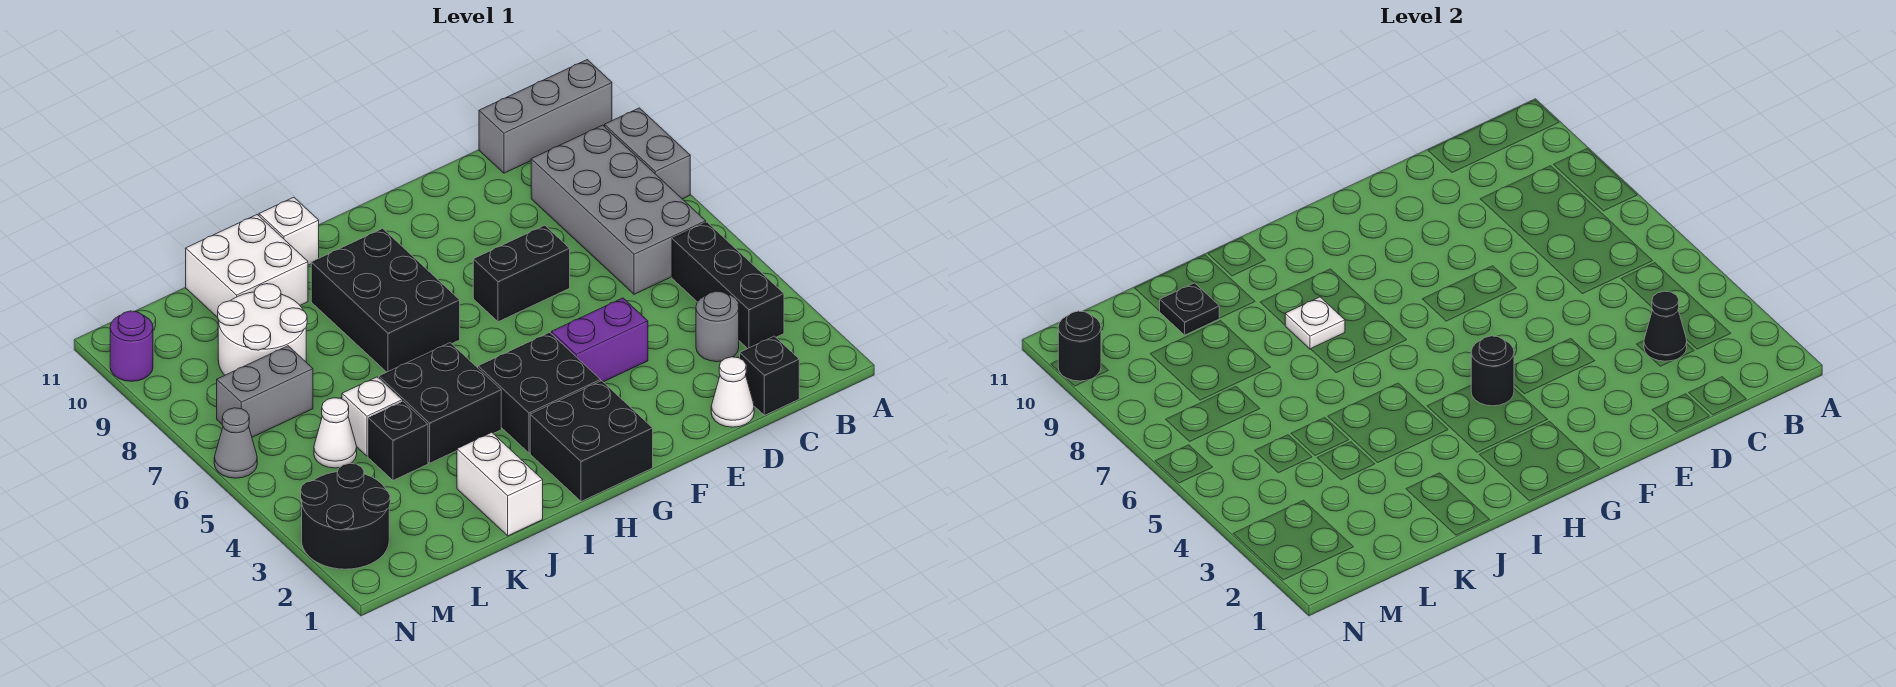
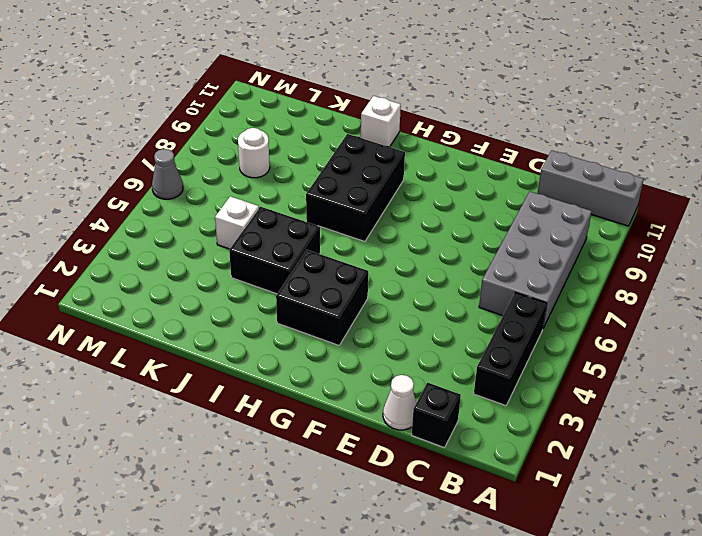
white round brick L8 level 1 -> white round brick K8:L9 level 1
none -> grey brick A8:A9 level 1
none -> grey round brick C3 level 1
none -> purple brick E4:F4 level 1

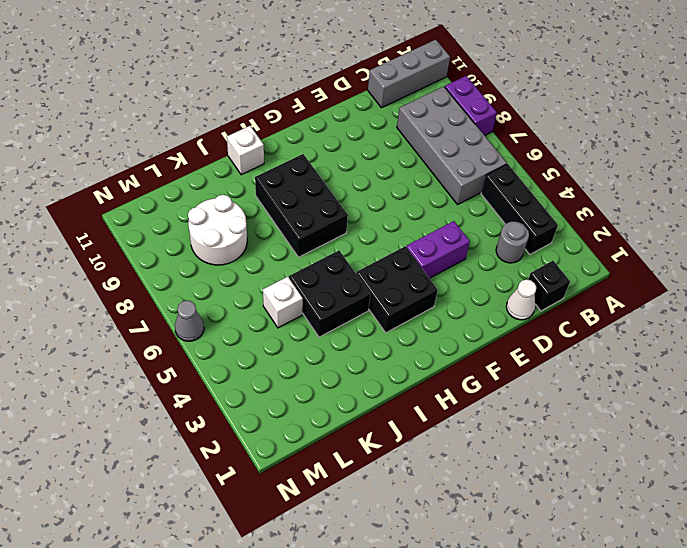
purple brick A8:A9 level 1 -> grey brick A8:A9 level 1
none -> black brick E7:F7 level 1
none -> black brick G1:H2 level 1
none -> white brick J1:J2 level 1

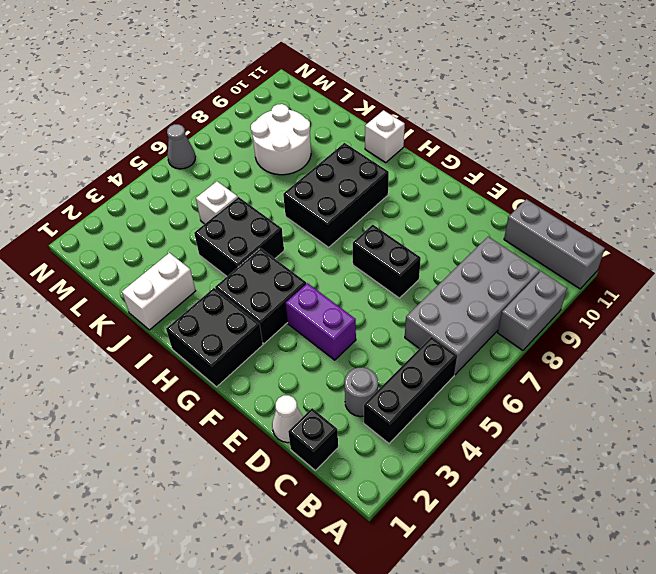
none -> white brick J10:K11 level 1
none -> black brick K4 level 1
none -> white cone L5 level 1

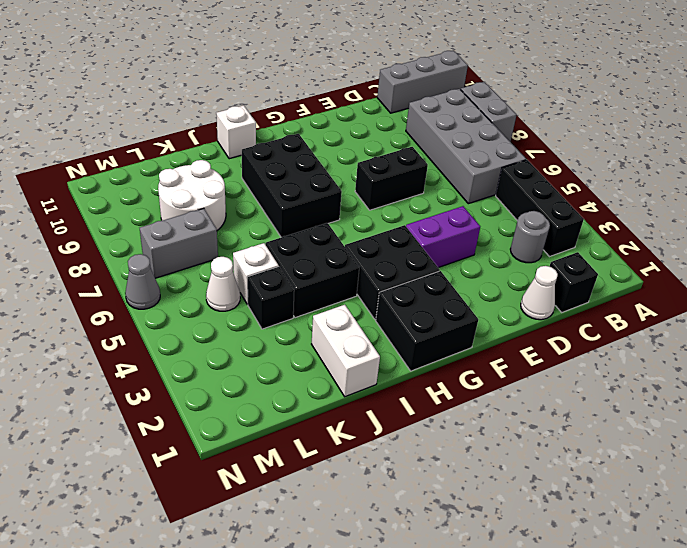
none -> white brick J10:K11 level 1
none -> black round brick M2:N3 level 1
none -> purple round brick N10 level 1

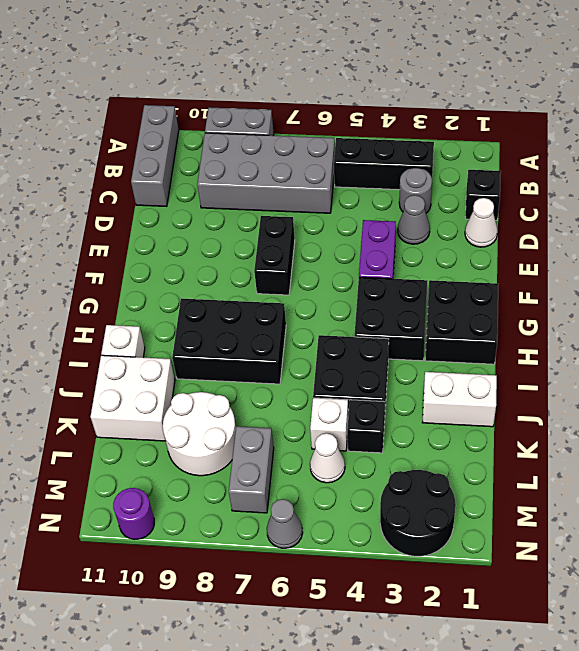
grey cone D3 level 1 -> none
none -> black cone C3 level 2
none -> black round brick G4 level 2
none -> white plate I8 level 2

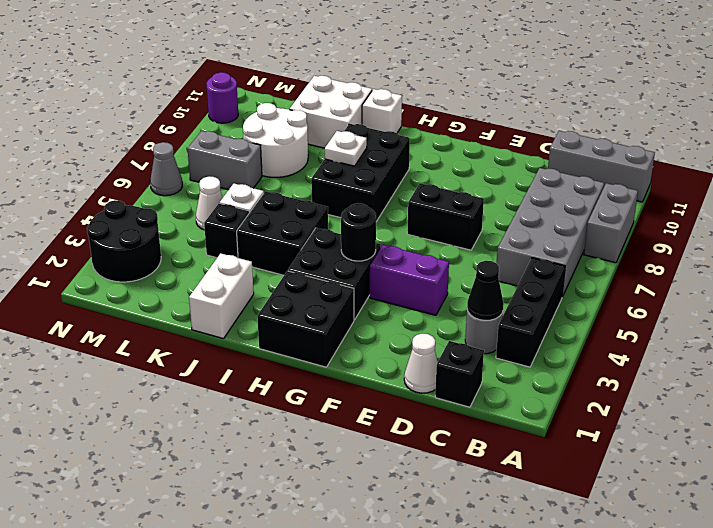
none -> black plate K10 level 2
none -> black round brick N10 level 2

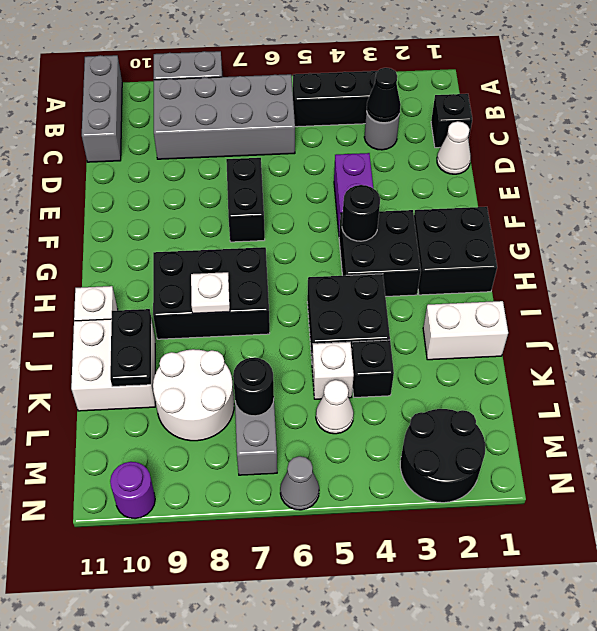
black plate J10:K10 level 2 -> black plate K10 level 2
black round brick L7 level 2 -> black round brick N10 level 2

